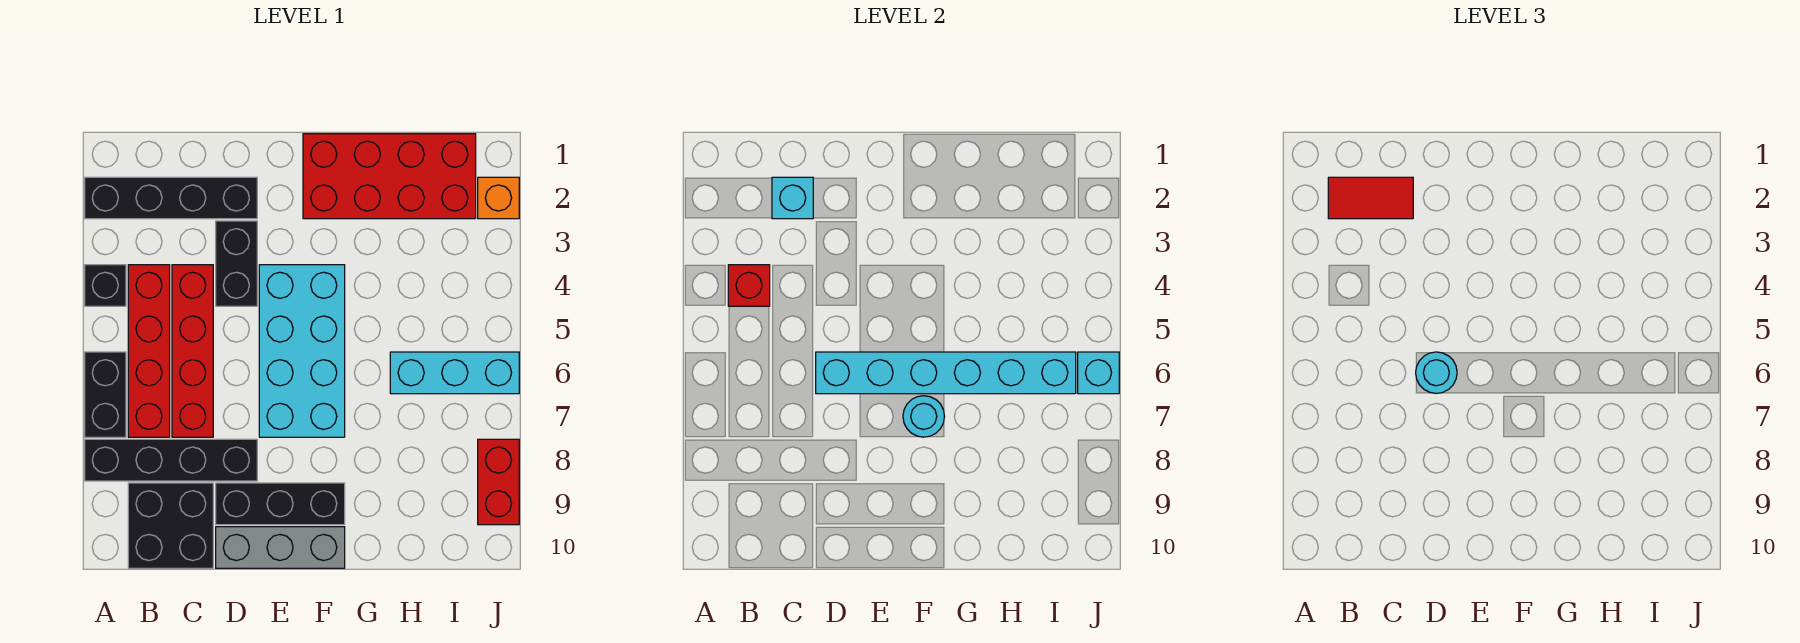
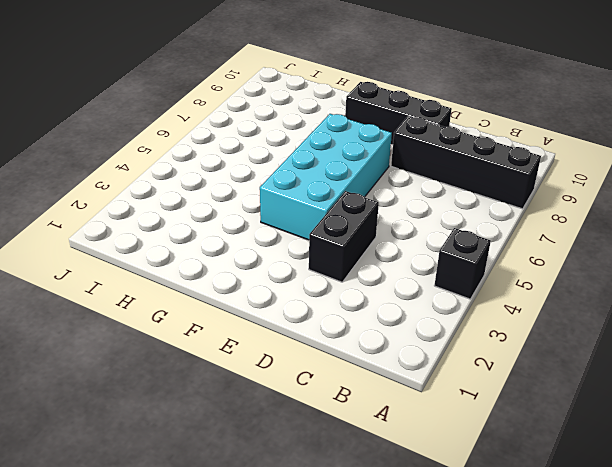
none -> black brick A2:D2 level 1
none -> black brick A6:A7 level 1
none -> red brick B4:B7 level 1

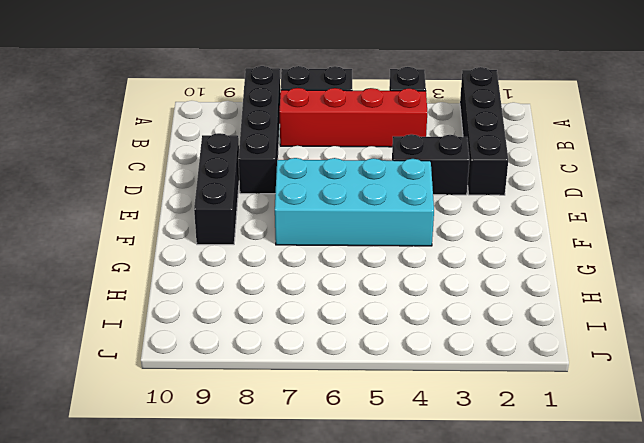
none -> black brick B9:C10 level 1
none -> red brick C4:C7 level 1
none -> grey brick D10:F10 level 1

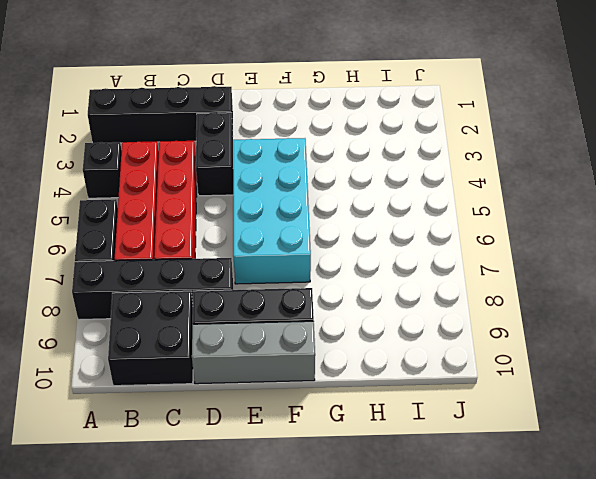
none -> red brick F1:I2 level 1
none -> cyan brick H6:J6 level 1
none -> orange brick J2 level 1

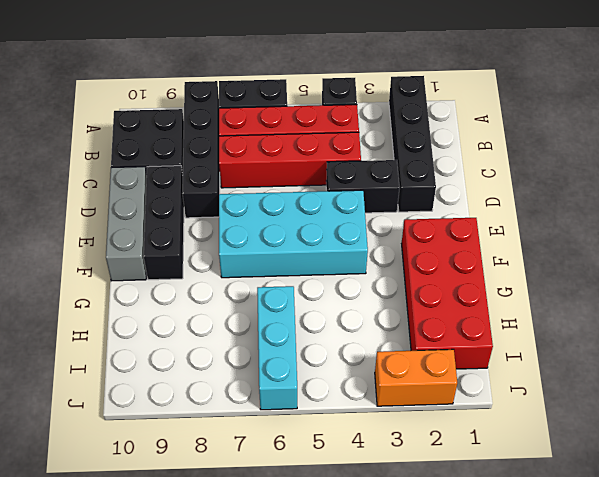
orange brick J2:J3 level 1 -> orange brick J2 level 1
none -> red brick J8:J9 level 1
none -> red brick B4 level 2
none -> cyan brick C2 level 2

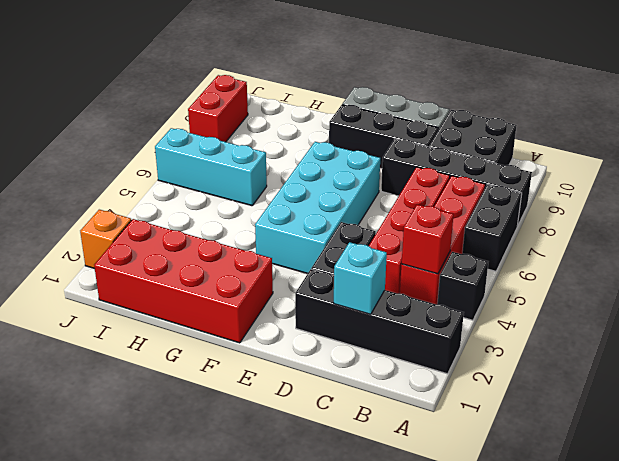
none -> cyan brick D6:I6 level 2
none -> cyan round brick F7 level 2
none -> cyan brick J6 level 2

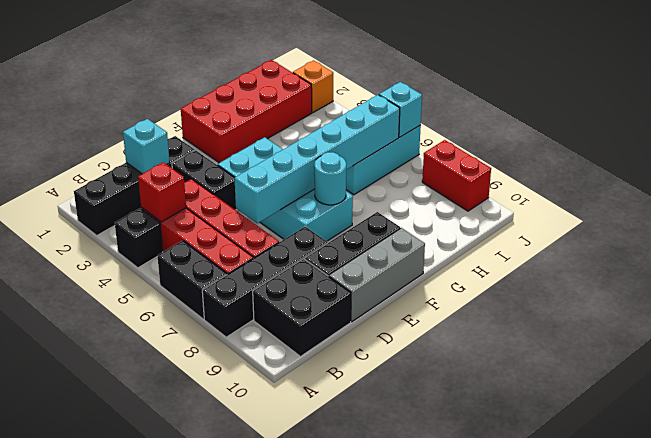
none -> red tile B2:C2 level 3
none -> cyan round brick D6 level 3

